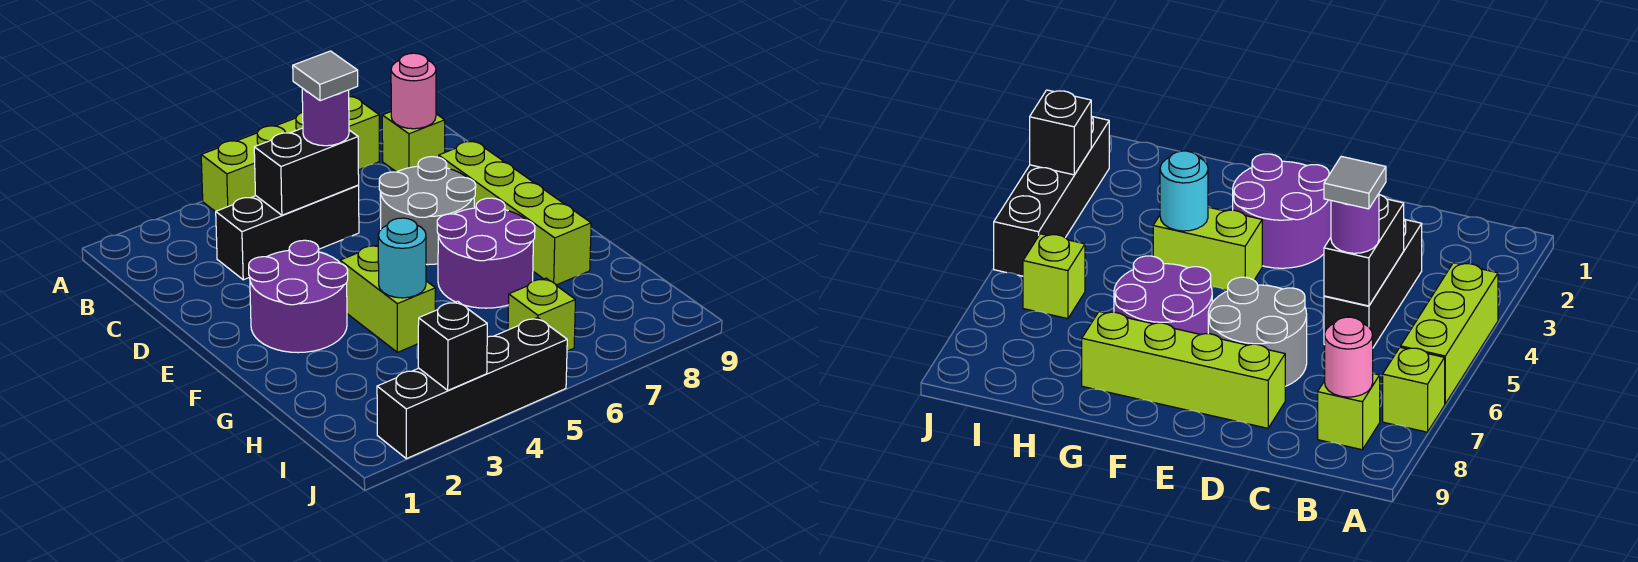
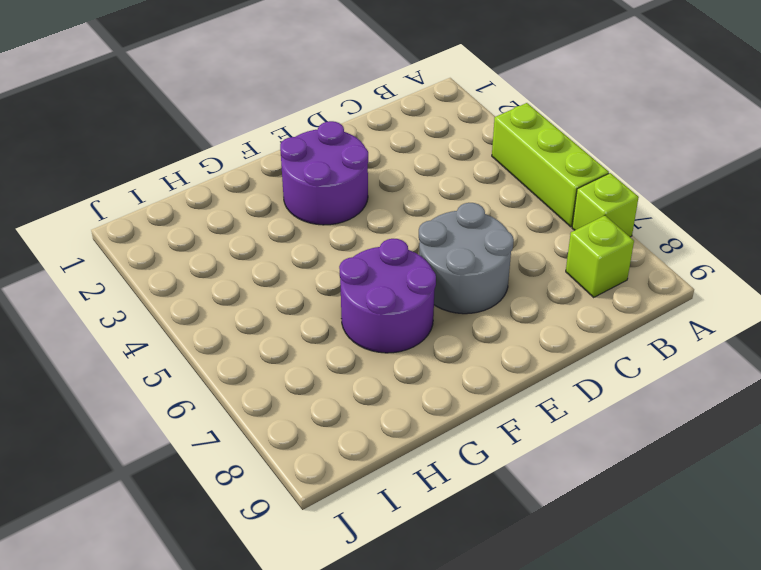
none -> black brick C3:C5 level 1
none -> lime brick D8:G8 level 1
none -> lime brick F4:G4 level 1

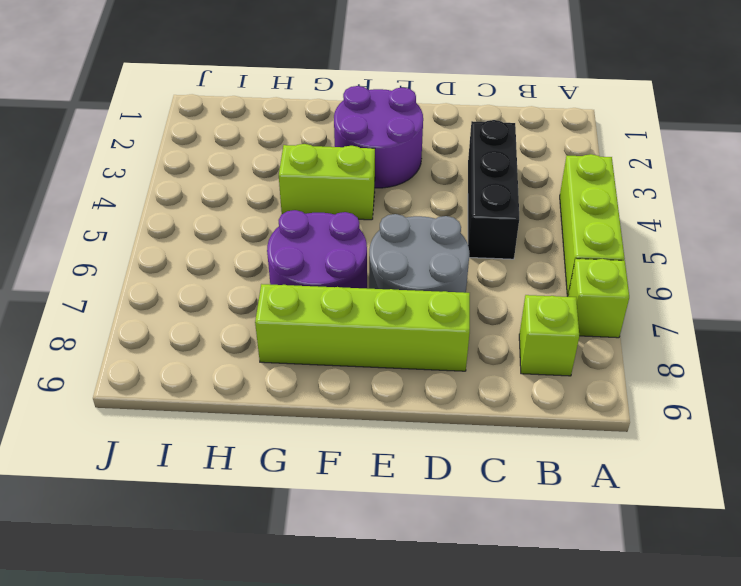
none -> lime brick I6 level 1
none -> black brick J2:J5 level 1
none -> pink round brick B8 level 2

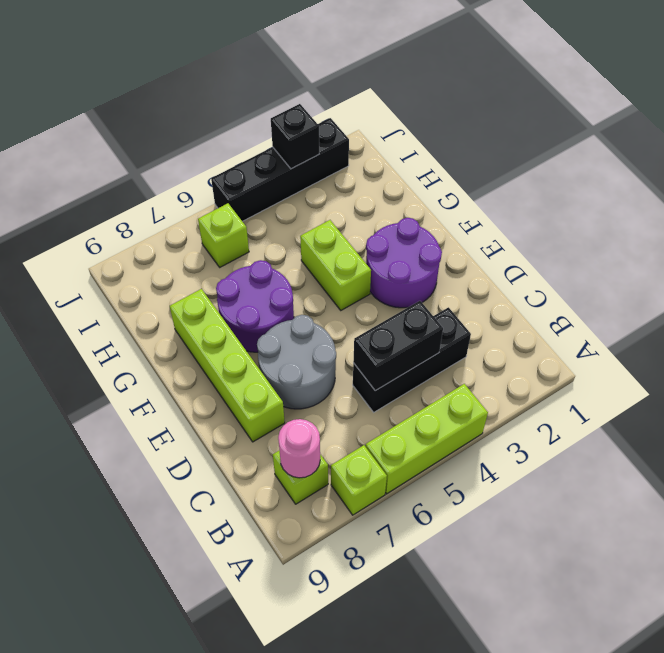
none -> cyan round brick G4 level 2
none -> purple round brick C5 level 3
none -> grey tile C5 level 4

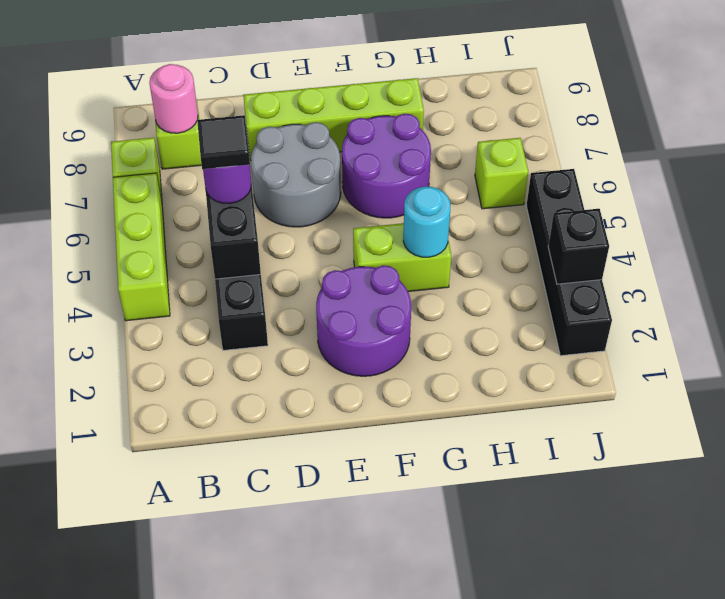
black tile C5 level 4 -> grey tile C5 level 4

